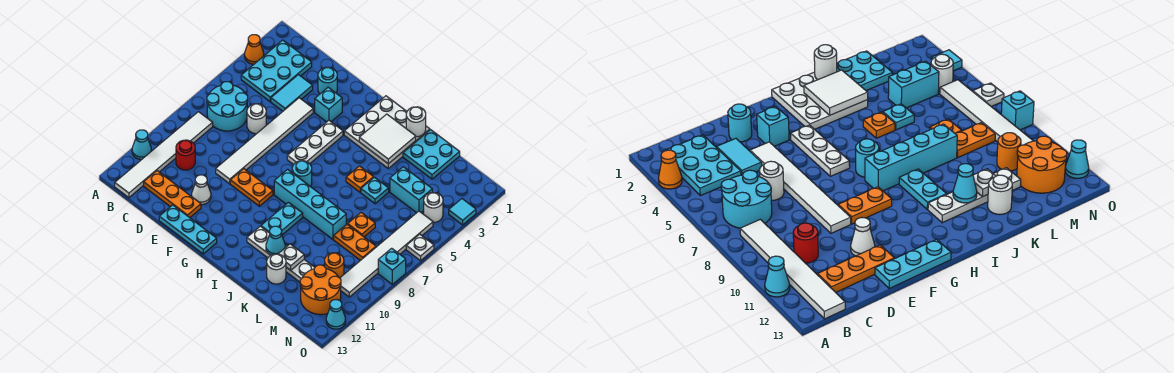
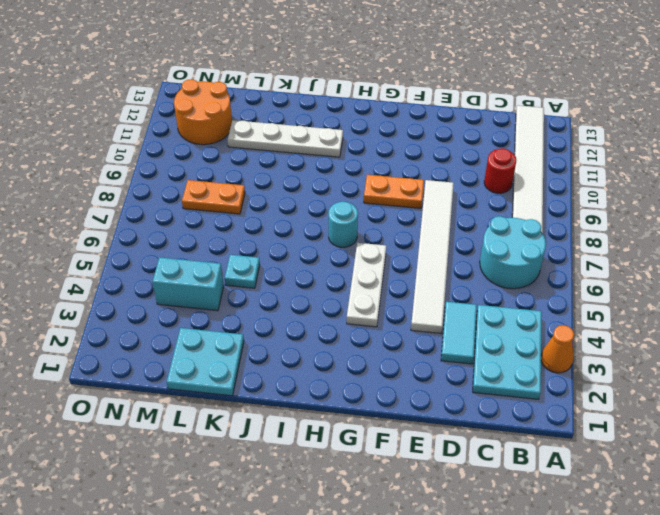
none -> cyan cone A11 level 1
none -> orange plate C12:E12 level 1
none -> white round brick D6 level 1
none -> cyan round brick E2 level 1

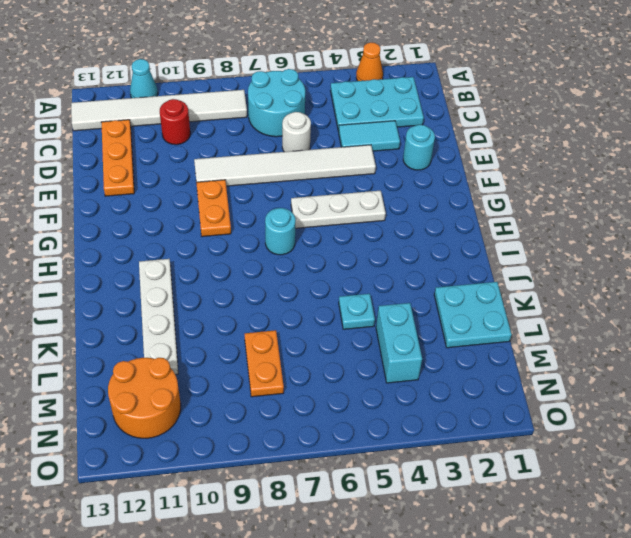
none -> white cone E11 level 1
none -> cyan plate E13:G13 level 1
none -> cyan brick F3 level 1
none -> white plate H1:J3 level 1

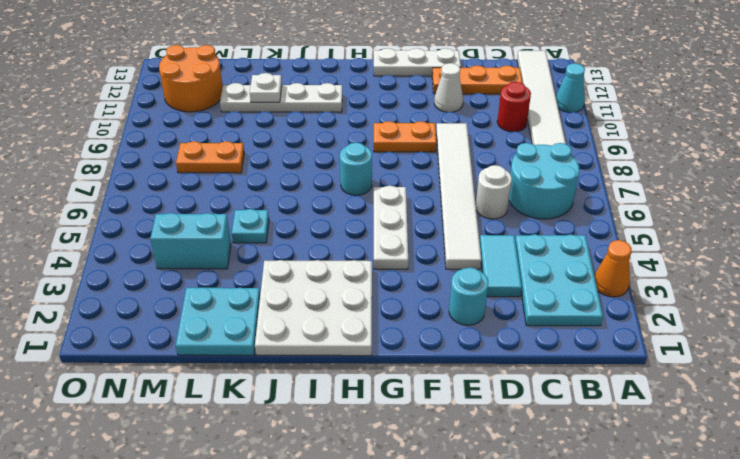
white plate E13:G13 level 1 -> cyan plate E13:G13 level 1
none -> cyan brick F3 level 1
none -> cyan brick H8:K8 level 1
none -> cyan plate I9:I10 level 1
none -> orange plate J5 level 1

